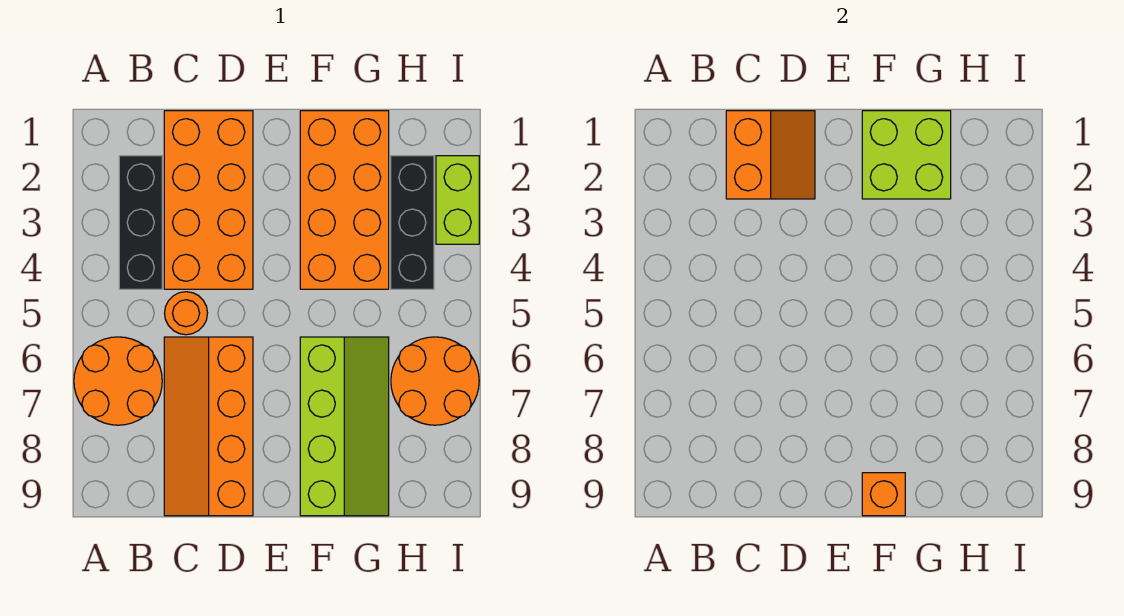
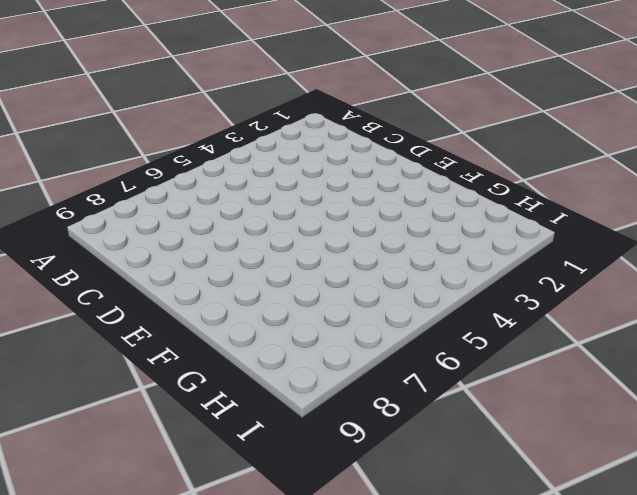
none -> orange round brick A6:B7 level 1
none -> black brick B2:B4 level 1
none -> orange brick C1:D4 level 1

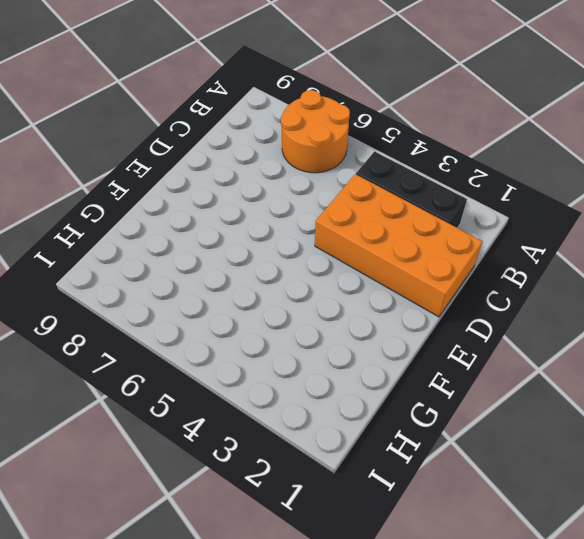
none -> orange round brick C5 level 1
none -> orange slope C6:D9 level 1 top D
none -> orange brick F1:G4 level 1

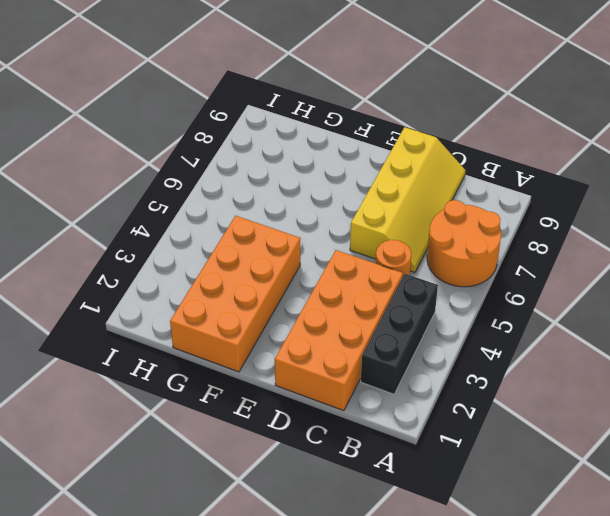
yellow slope C6:D9 level 1 top D -> orange slope C6:D9 level 1 top D
none -> lime slope F6:G9 level 1 top F
none -> black brick H2:H4 level 1
none -> orange round brick H6:I7 level 1

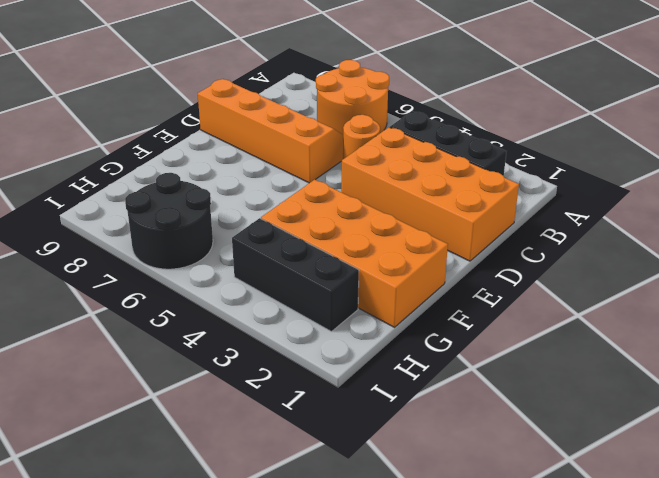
black round brick H6:I7 level 1 -> orange round brick H6:I7 level 1
none -> lime slope F6:G9 level 1 top F
none -> lime brick I2:I3 level 1
none -> orange slope C1:D2 level 2 top C

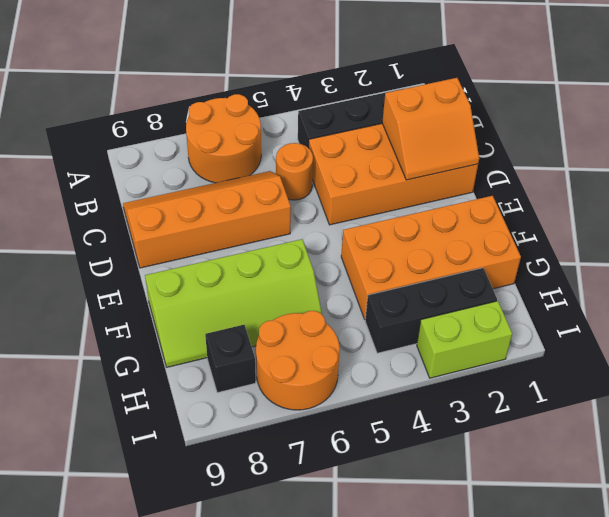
black brick H8 level 1 -> none
none -> lime brick F1:G2 level 2
none -> orange brick F9 level 2

